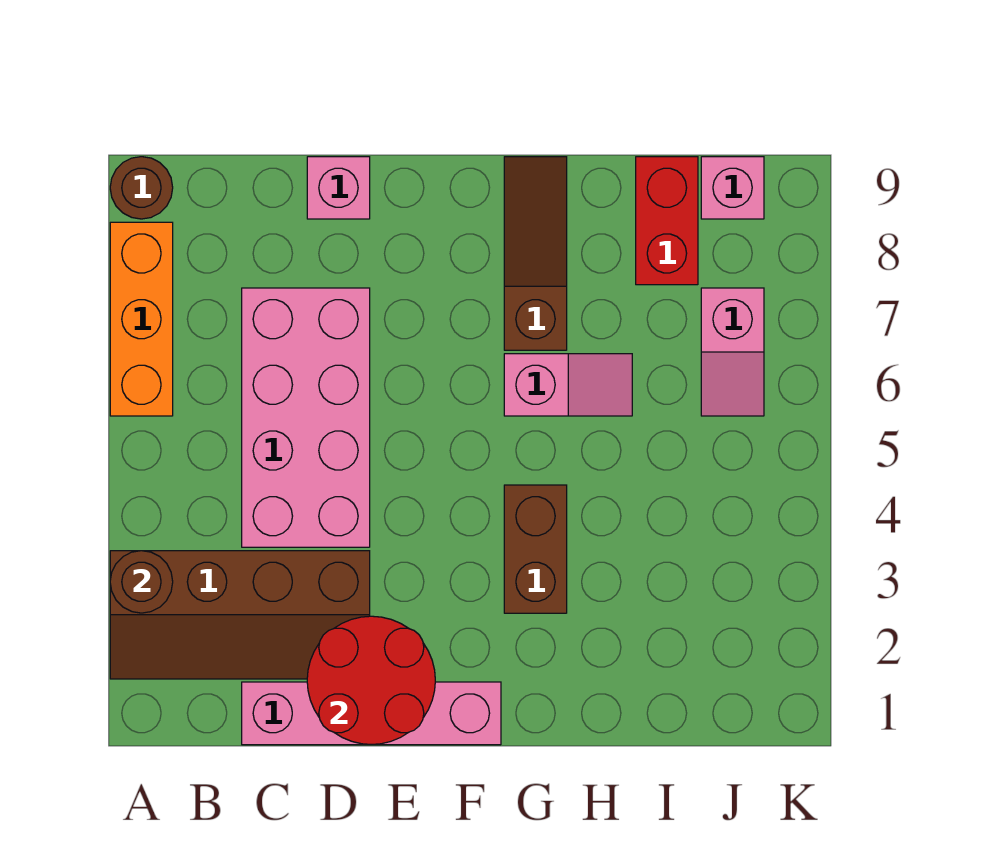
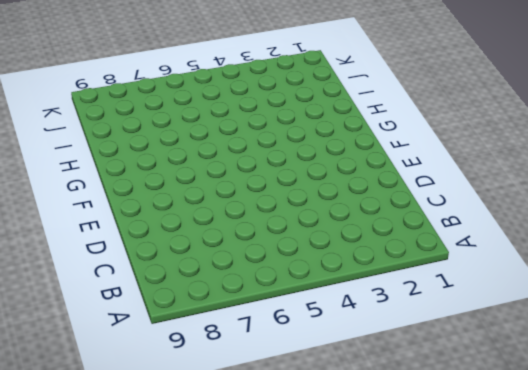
none -> brown slope A2:D3 level 1 top 3
none -> orange brick A6:A8 level 1
none -> brown round brick A9 level 1

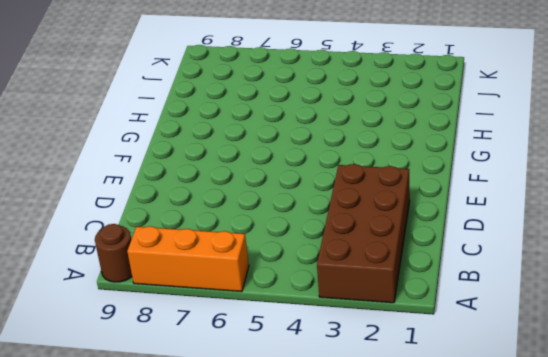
brown brick A2:D3 level 1 -> brown slope A2:D3 level 1 top 3
none -> pink brick C1:F1 level 1
none -> pink brick C4:D7 level 1
none -> pink brick D9 level 1

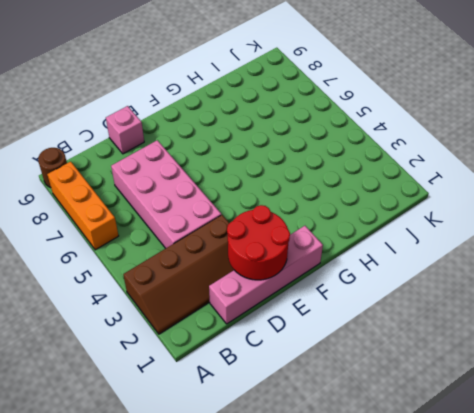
none -> brown brick G3:G4 level 1
none -> pink slope G6:H6 level 1 top G
none -> brown slope G7:G9 level 1 top 7

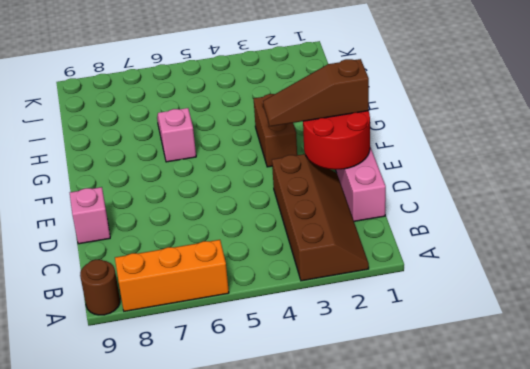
brown slope E1:E3 level 3 top 1 -> brown slope G7:G9 level 1 top 7
brown brick F3:G3 level 1 -> brown brick G3:G4 level 1
none -> pink brick C4:D7 level 1
none -> red brick I8:I9 level 1
none -> pink slope J6:J7 level 1 top 7

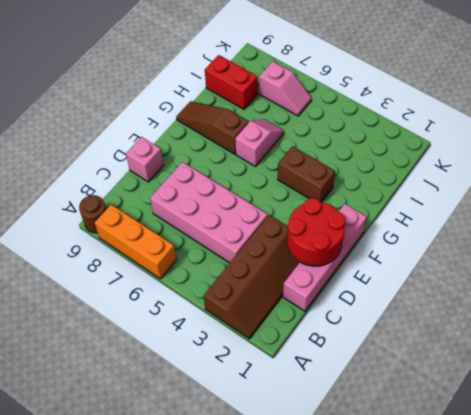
none -> pink brick J9 level 1
none -> brown round brick A3 level 2

